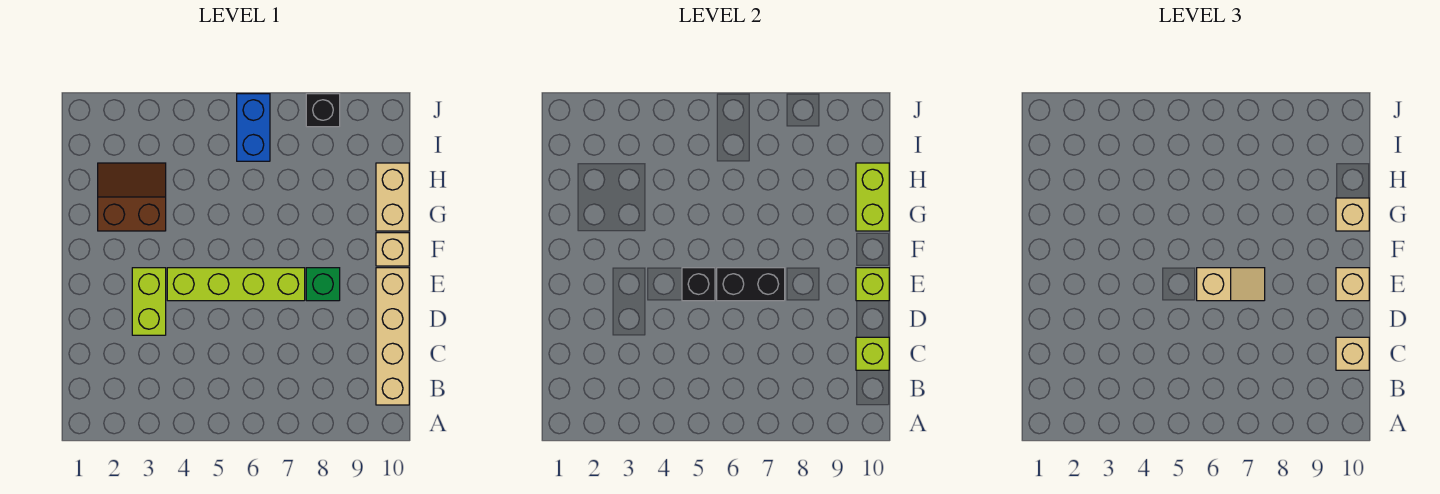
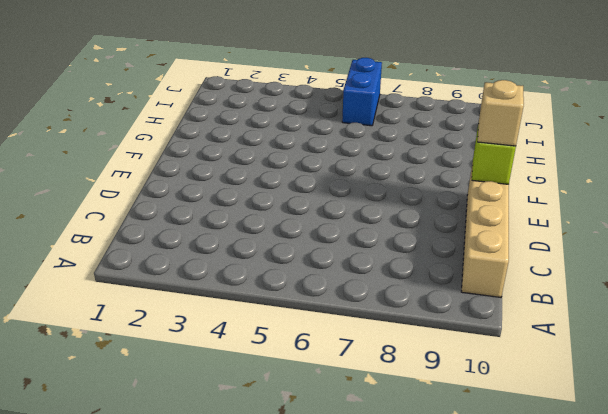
none -> lime brick D3:E3 level 1
none -> lime brick E4:E7 level 1
none -> green brick E8 level 1

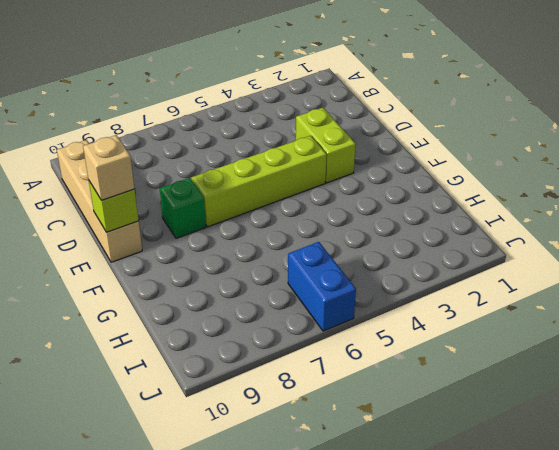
none -> tan brick F10 level 1
none -> brown slope G2:H3 level 1 top G
none -> tan brick G10:H10 level 1

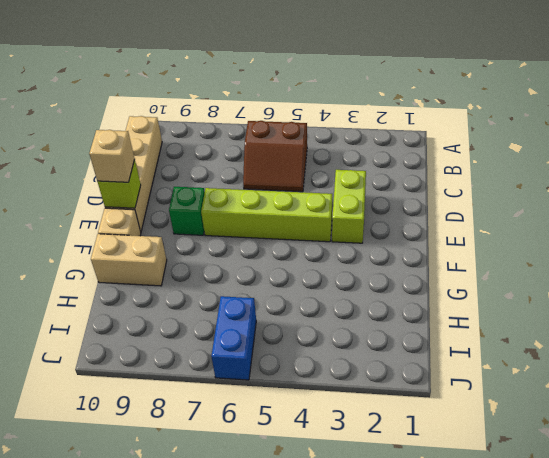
brown slope B5:C6 level 1 top B -> brown slope G2:H3 level 1 top G
tan brick G9:G10 level 1 -> tan brick G10:H10 level 1
none -> black brick J8 level 1
none -> lime brick C10 level 2
none -> black brick E5 level 2

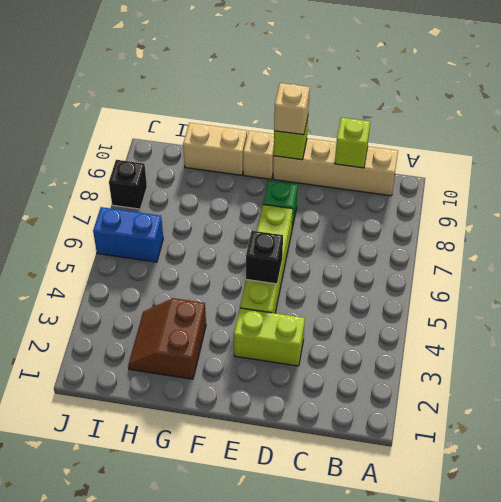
none -> black brick E6:E7 level 2
none -> lime brick G10:H10 level 2
none -> tan brick C10 level 3

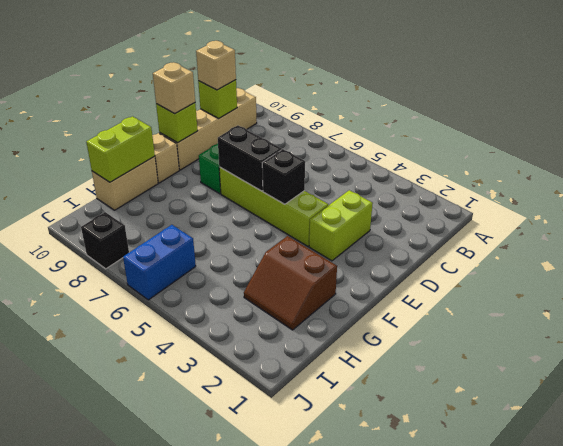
none -> tan slope E6:E7 level 3 top 6
none -> tan brick G10 level 3

